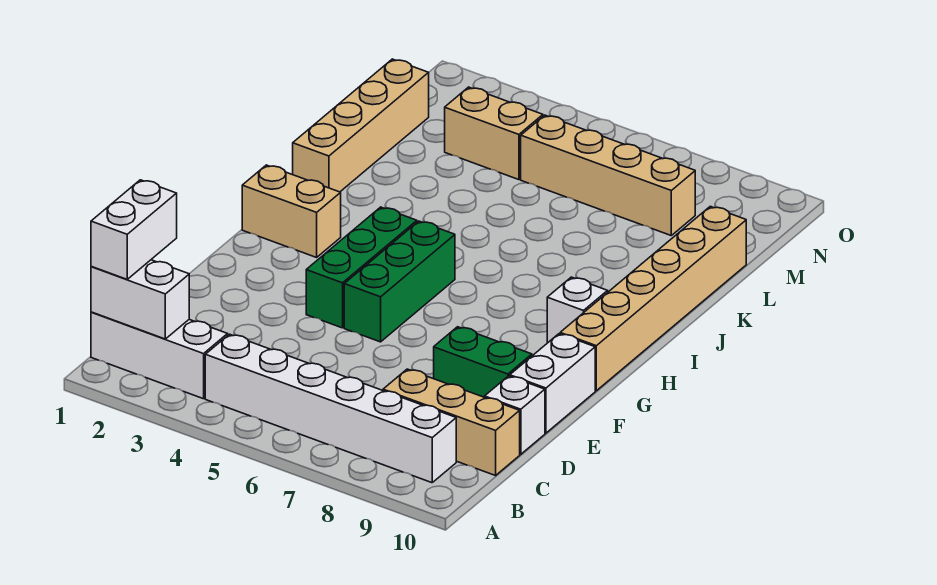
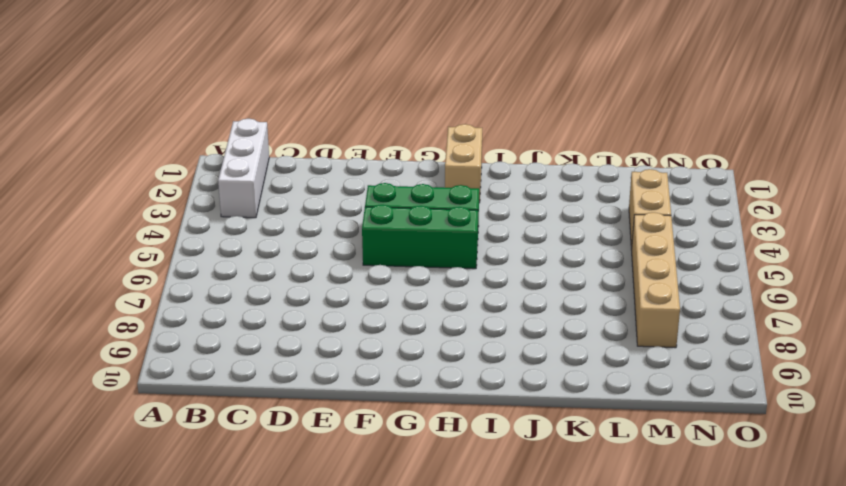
none -> white brick B4:B9 level 1
none -> tan brick C8:C10 level 1
none -> white brick D10 level 1

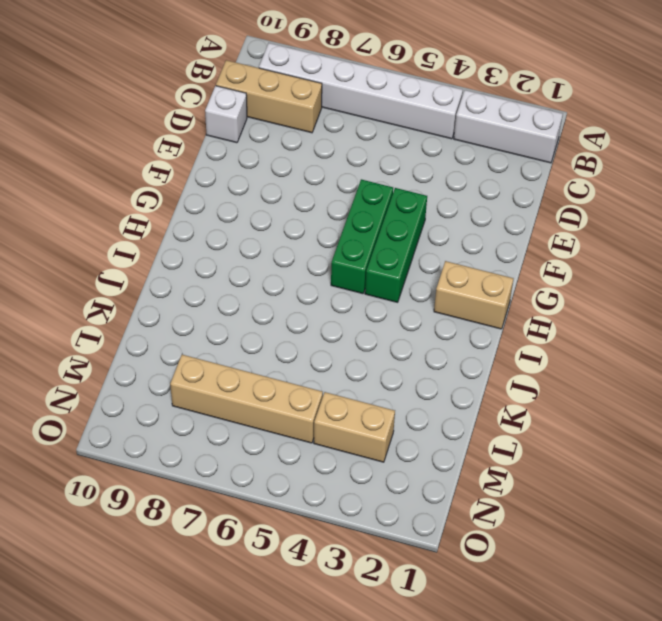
none -> green brick E8:E9 level 1
none -> white brick E10:F10 level 1
none -> tan brick G10:L10 level 1

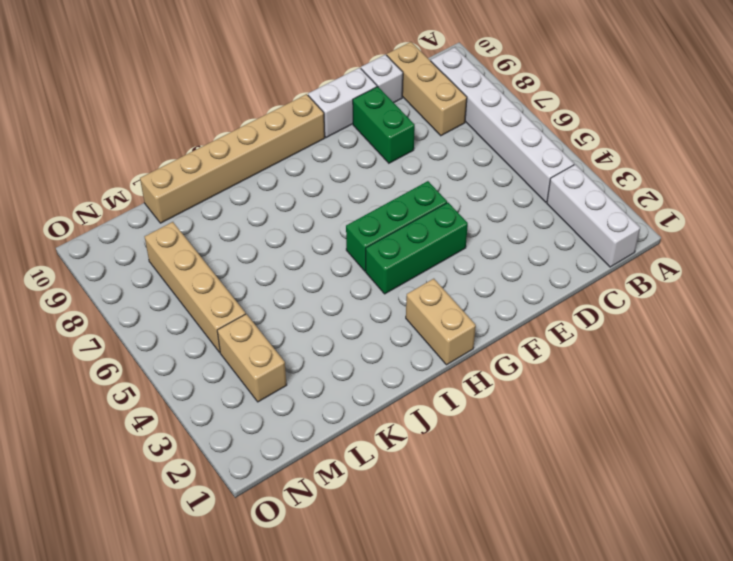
none -> white brick H9 level 1
none -> tan brick J1:M1 level 1
none -> white brick B1:B2 level 2

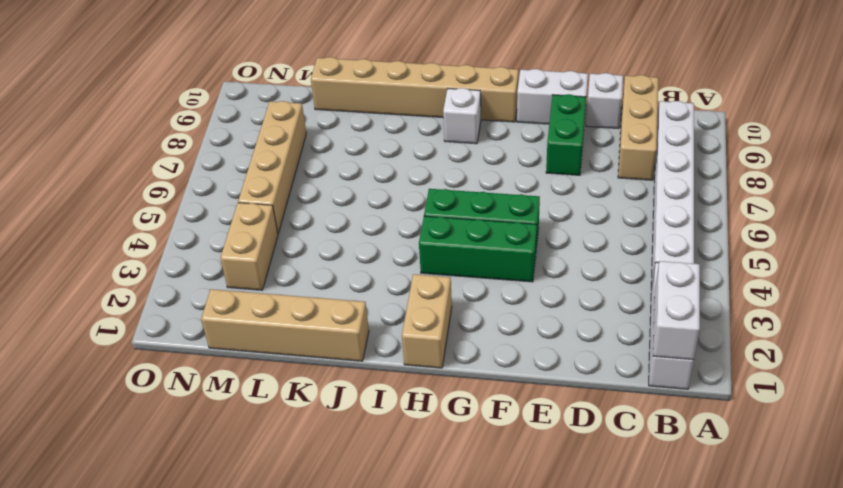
none -> white brick B1:C1 level 3

